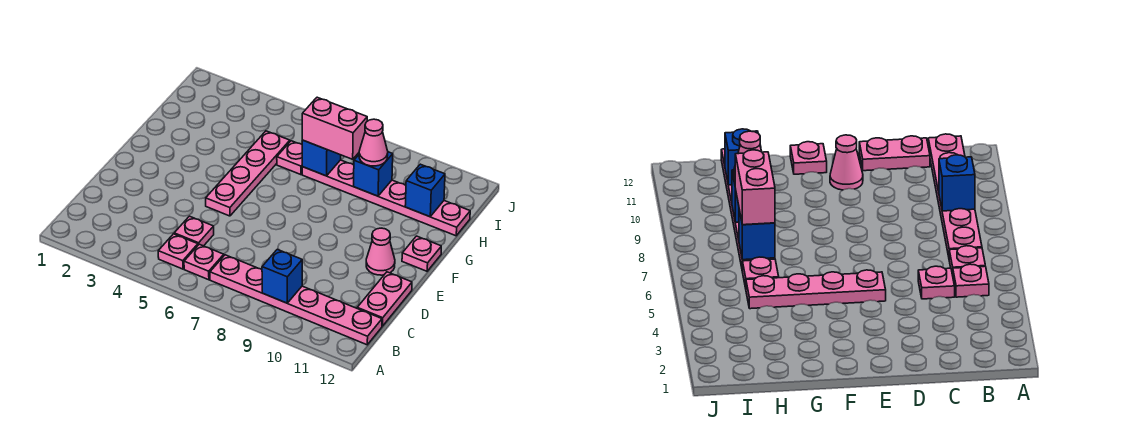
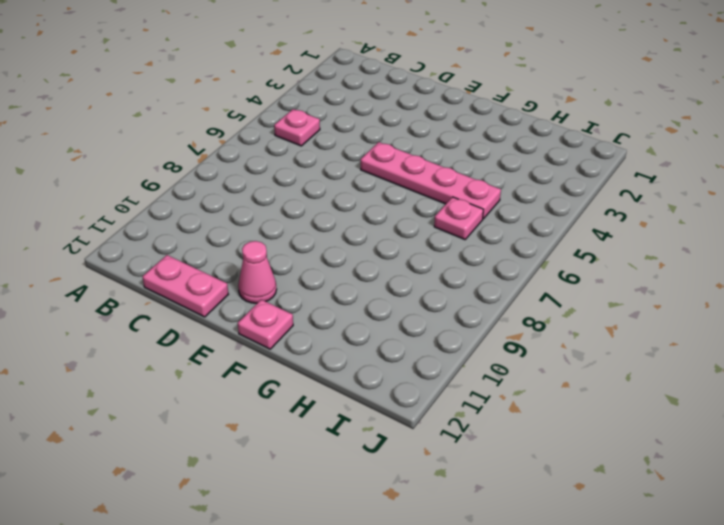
none -> pink plate B6 level 1
none -> pink plate B7:B12 level 1
none -> pink plate C5 level 1

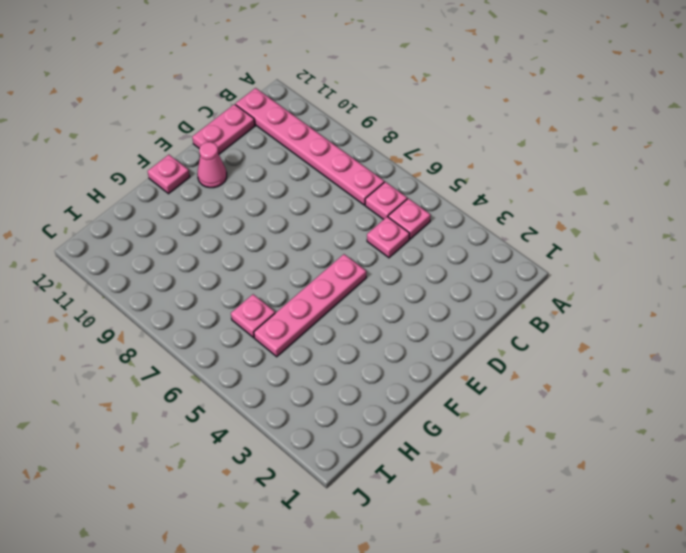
none -> pink plate H7:H12 level 1
none -> blue brick B9 level 2
none -> blue brick H7 level 2

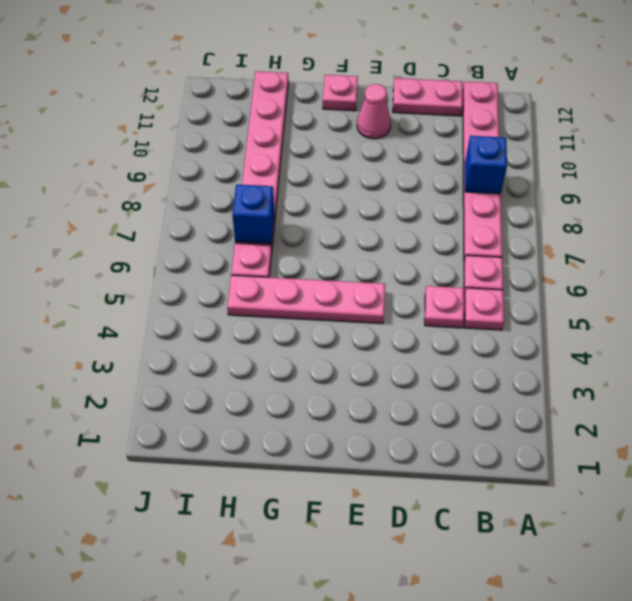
none -> blue brick H9 level 2
none -> blue brick H11 level 2
none -> pink brick H7:H8 level 3

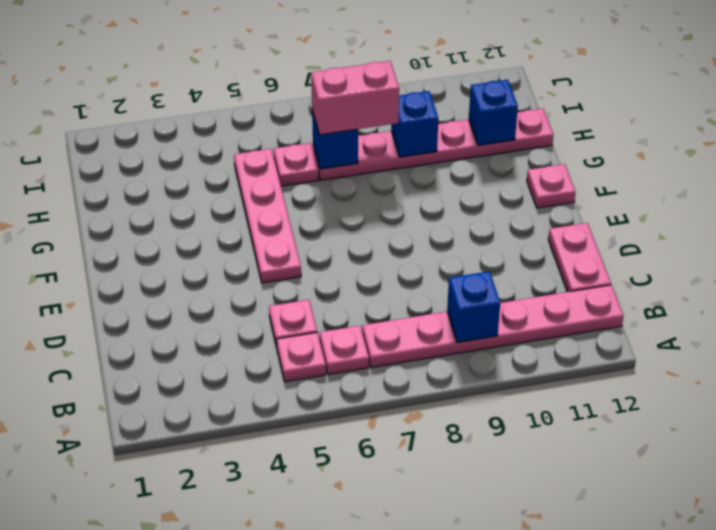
none -> pink cone E11 level 1
none -> pink cone H9 level 3

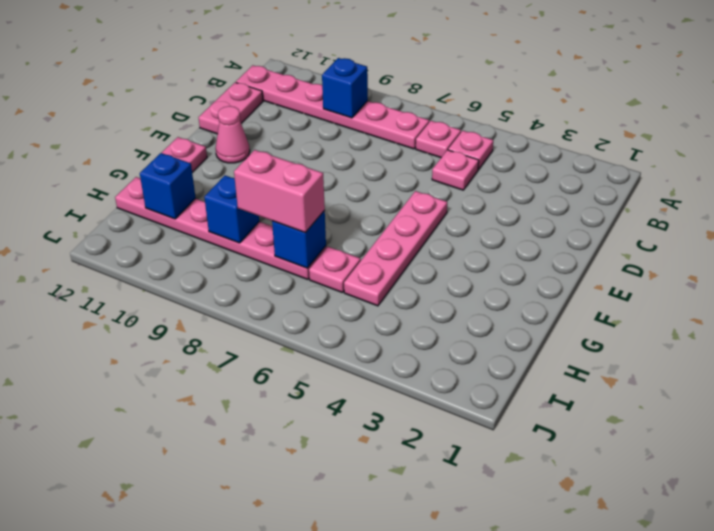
none -> pink cone H9 level 3

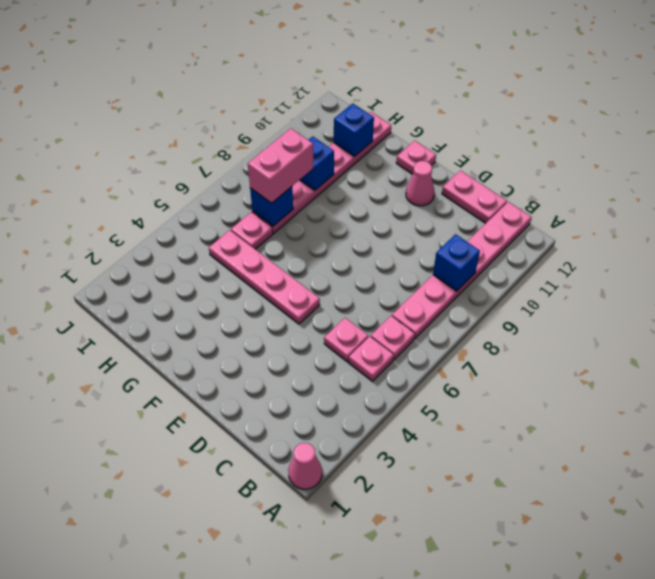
pink cone A1 level 1 -> pink cone H9 level 3

